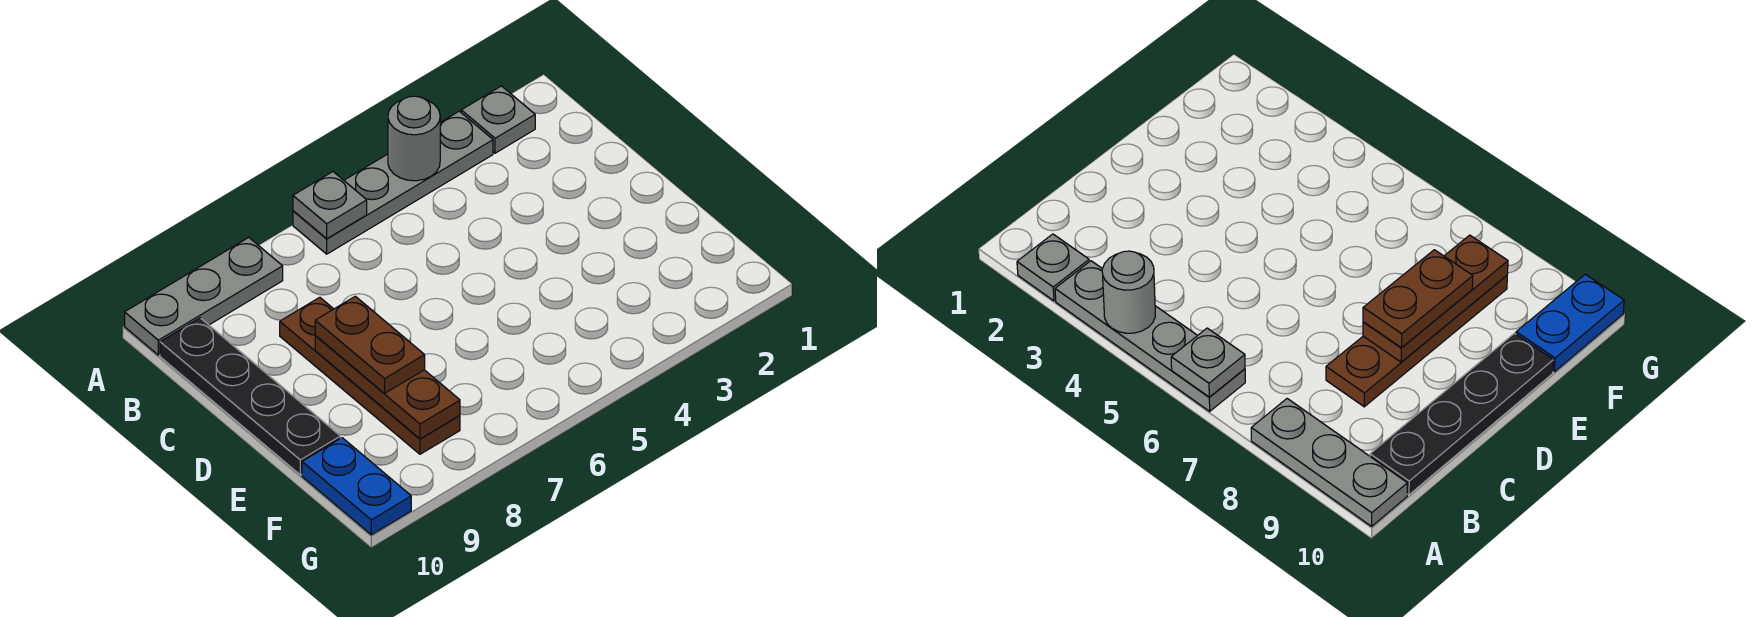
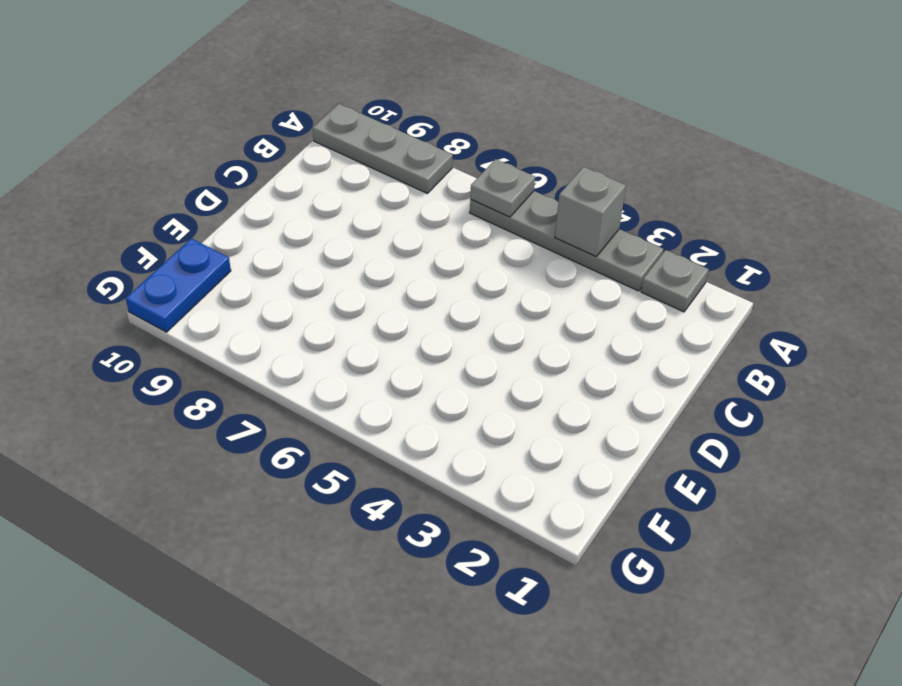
grey brick A4 level 2 -> grey round brick A4 level 2
none -> black plate B10:E10 level 1
none -> brown plate C8:F8 level 1

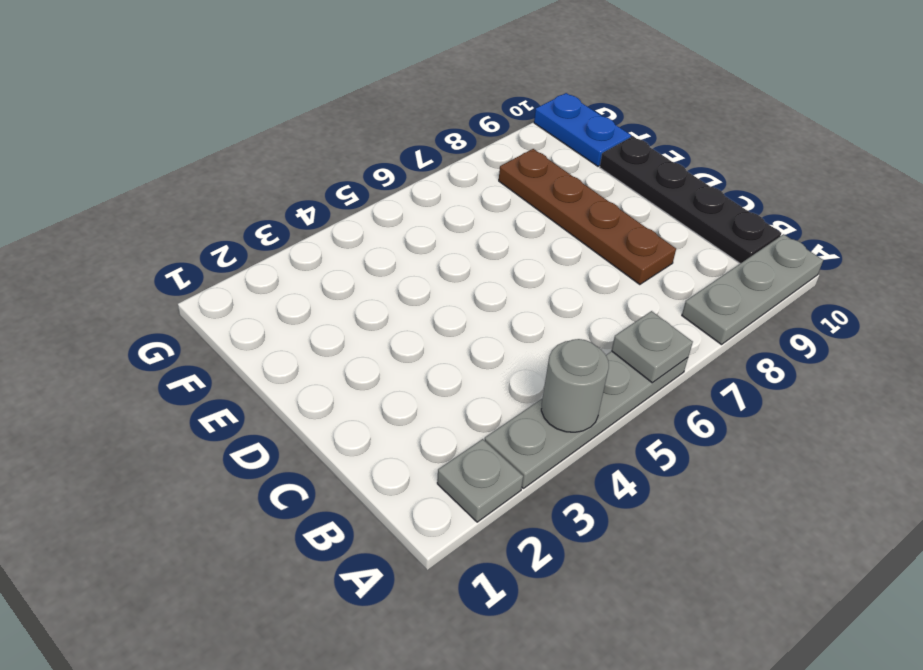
none -> brown plate D8:F8 level 2
none -> brown plate D8:E8 level 3

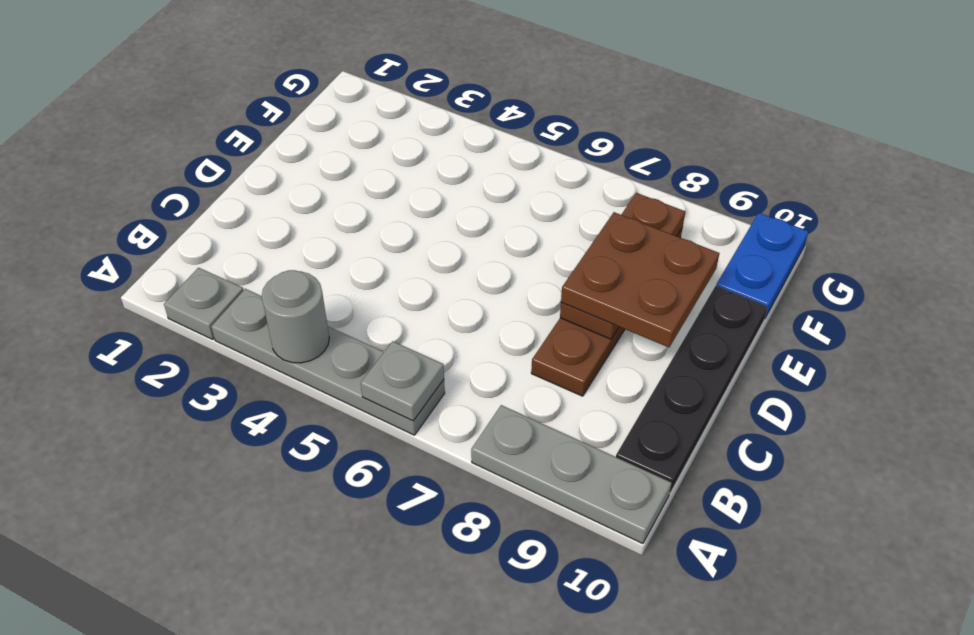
brown plate D8:E9 level 3 -> brown plate D8:E8 level 3

